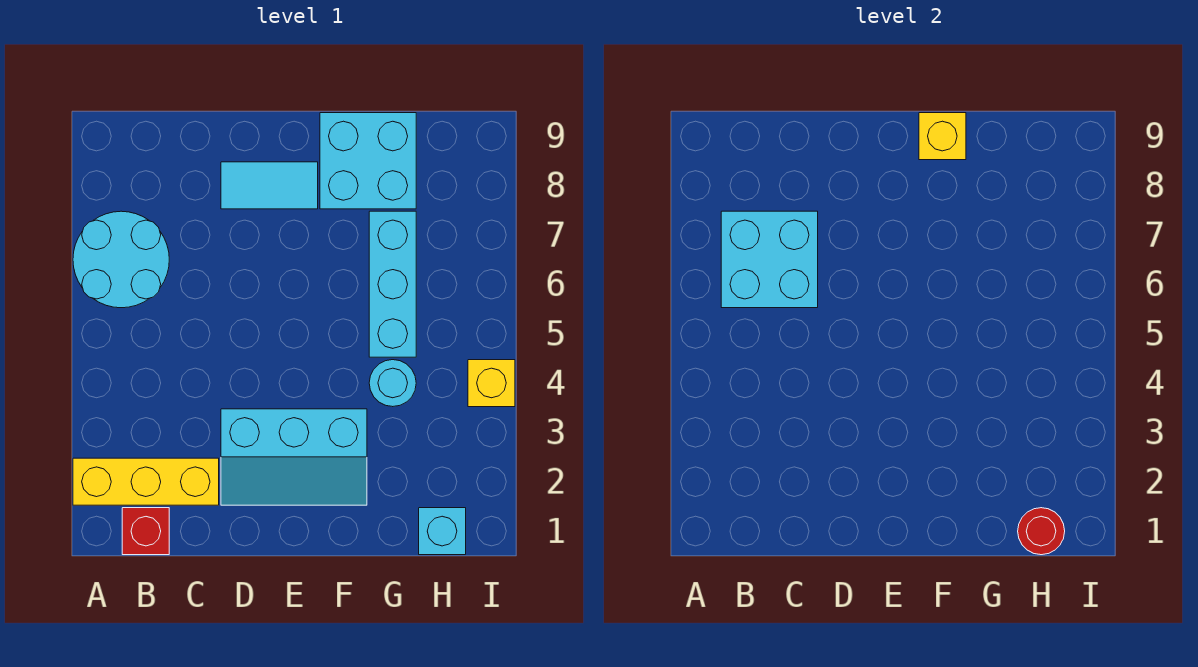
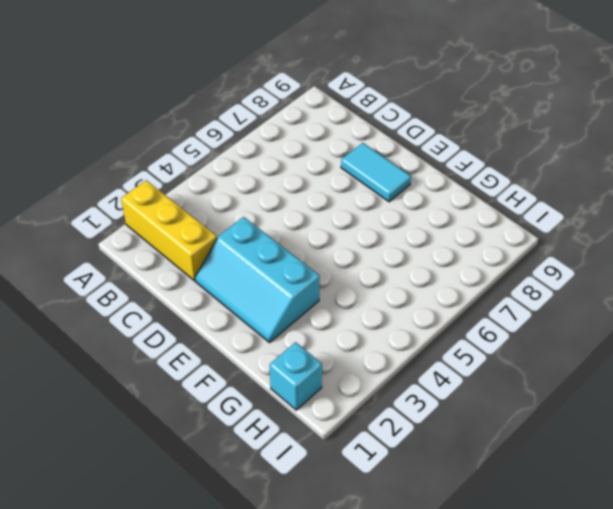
none -> cyan round brick A6:B7 level 1
none -> red brick B1 level 1
none -> cyan brick F8:G9 level 1

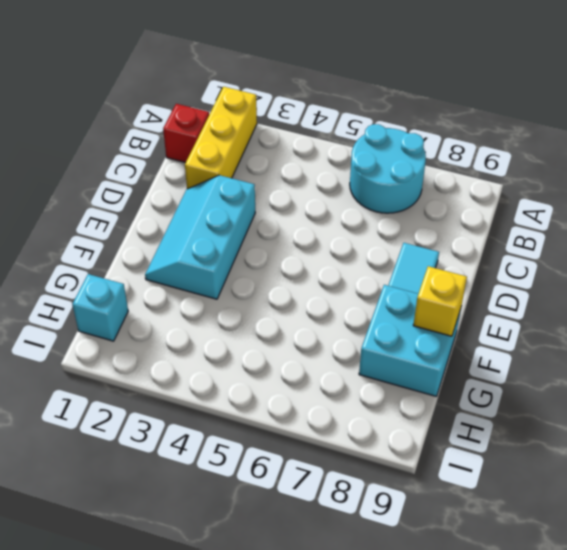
none -> cyan round brick G4 level 1
none -> cyan brick G5:G7 level 1
none -> yellow brick I4 level 1

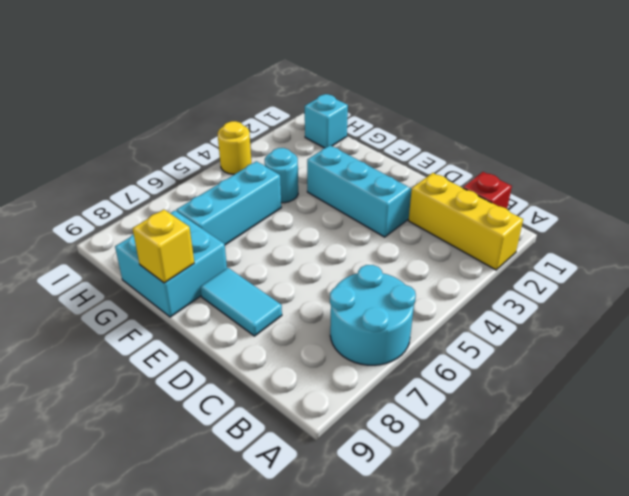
yellow round brick I4 level 1 -> yellow brick I4 level 1
none -> cyan brick B6:C7 level 2
none -> red round brick H1 level 2

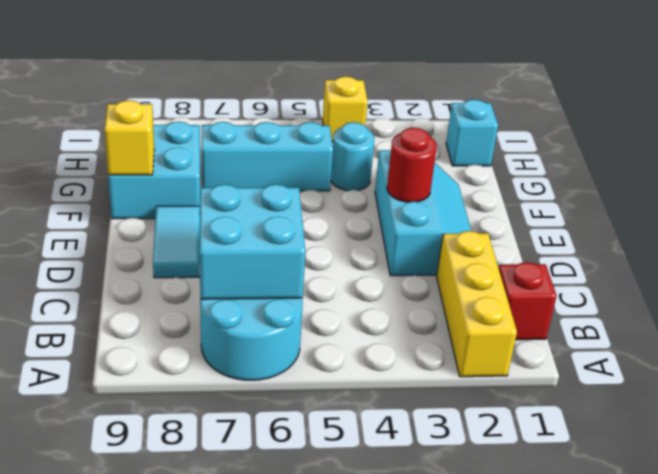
red round brick E3 level 2 -> red round brick H1 level 2

